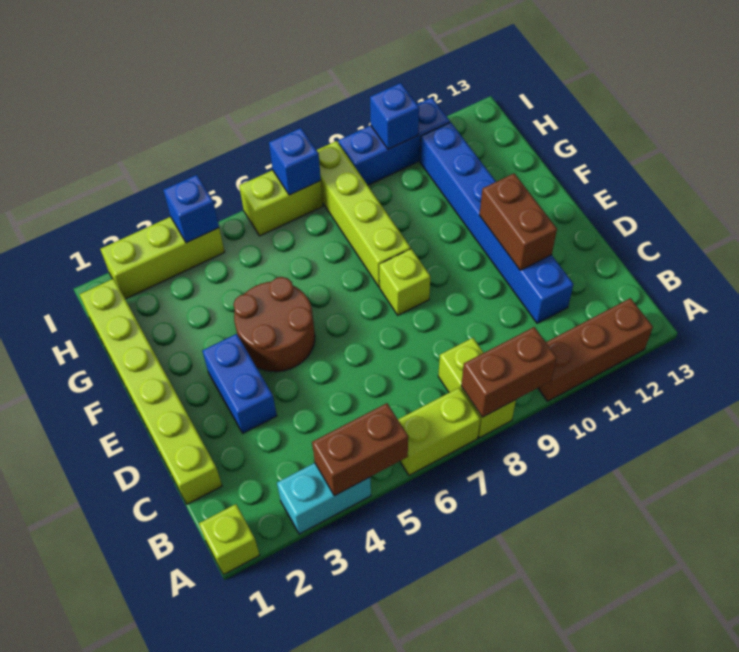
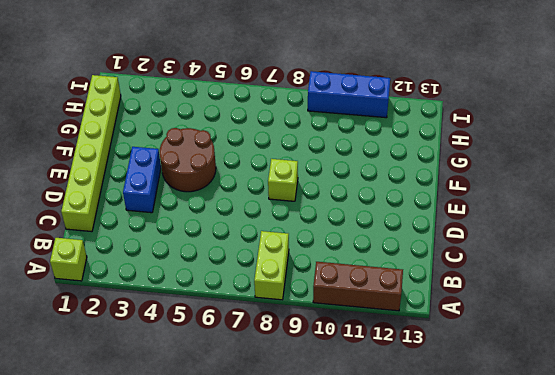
none -> cyan brick A3:A4 level 1
none -> lime brick A6:A7 level 1
none -> blue brick C11:H11 level 1

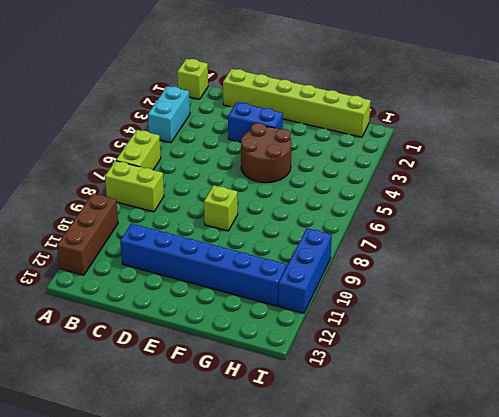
none -> lime brick F8:I8 level 1
none -> lime brick I2:I4 level 1
none -> lime brick I6:I7 level 1

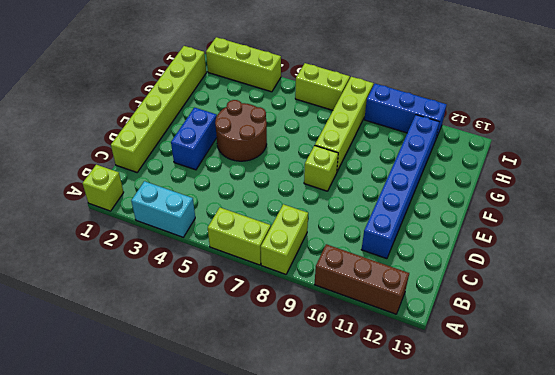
none -> brown brick A4:A5 level 2
none -> brown brick A8:A9 level 2
none -> brown brick D11:E11 level 2

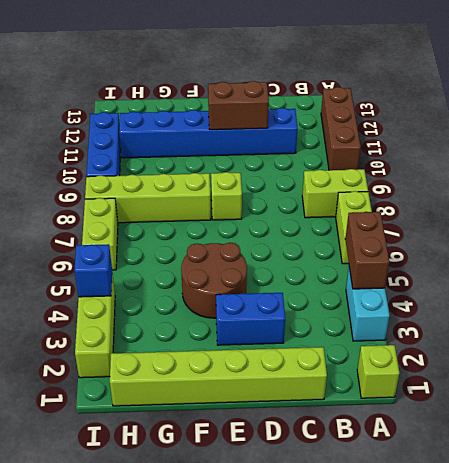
none -> brown brick A8:A9 level 2
none -> blue brick I7 level 2
none -> blue brick I10 level 2

